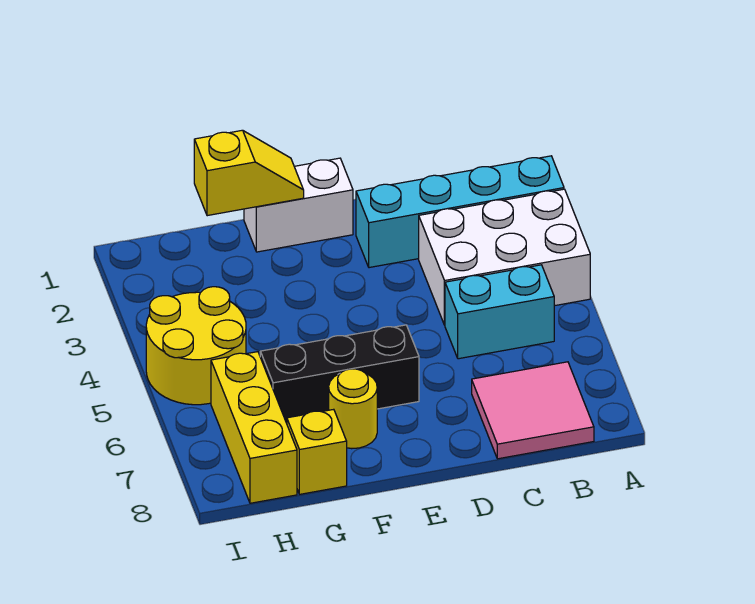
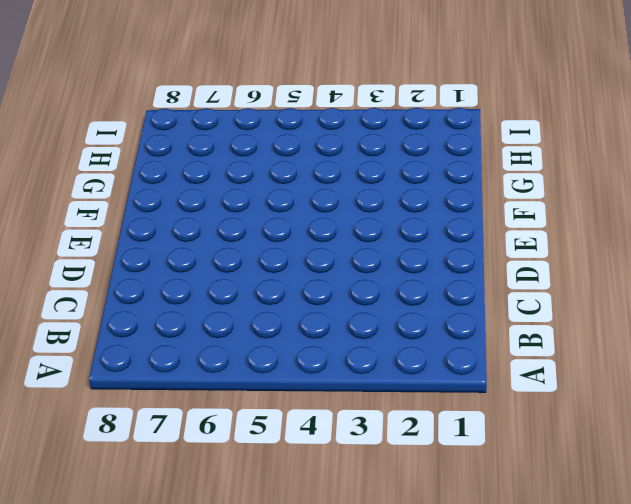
none -> cyan brick A2:D2 level 1
none -> white brick A3:C4 level 1

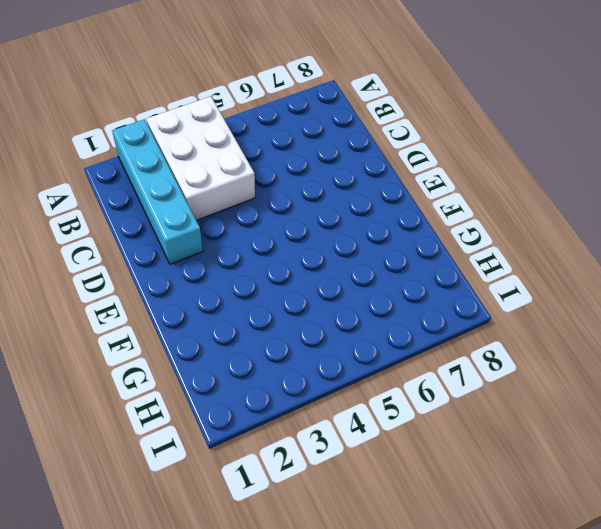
none -> cyan brick B5:C5 level 1
none -> pink tile B7:C8 level 1

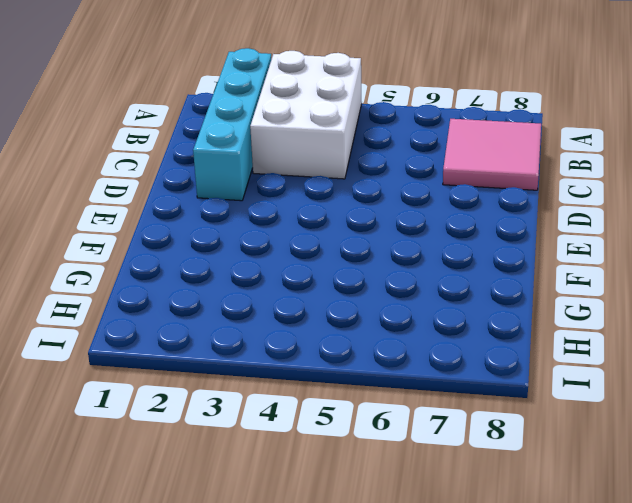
none -> cyan brick B5:C5 level 1
none -> white brick E1:F1 level 1

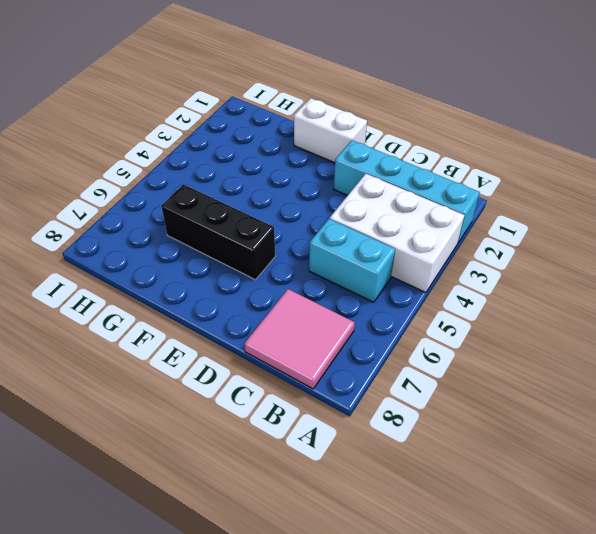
none -> yellow round brick F7 level 1
none -> yellow brick G8 level 1

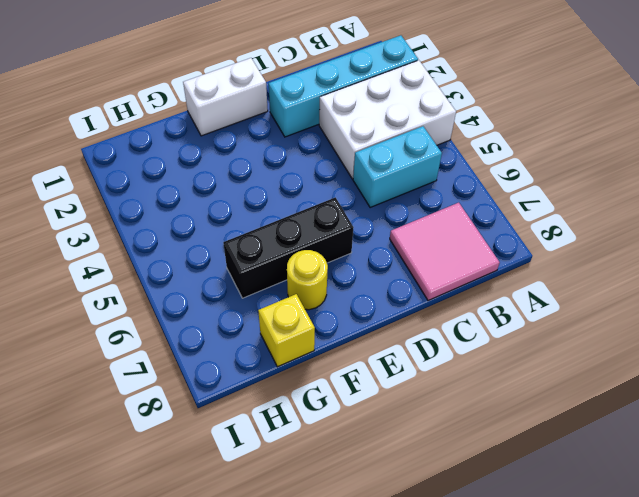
none -> yellow round brick H4:I5 level 1
none -> yellow brick H6:H8 level 1

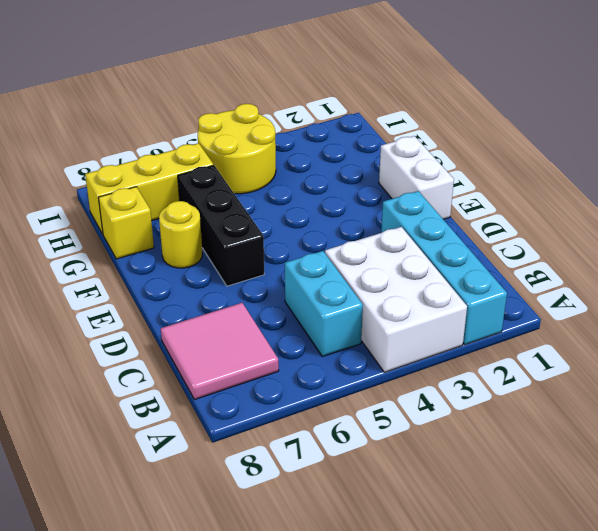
none -> yellow slope F1:G1 level 2 top G

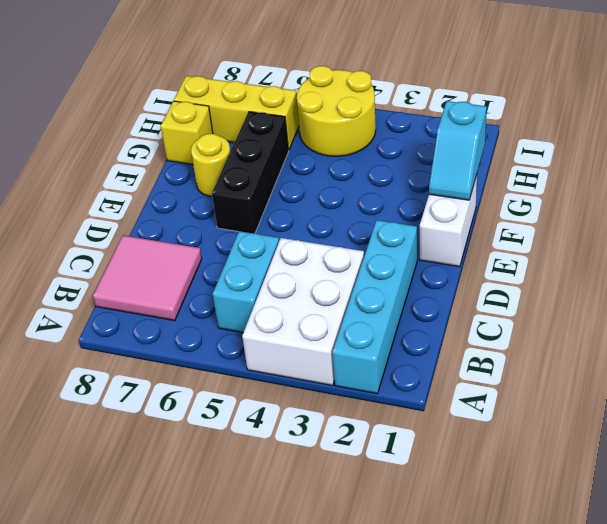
cyan slope F1:G1 level 2 top G -> yellow slope F1:G1 level 2 top G

